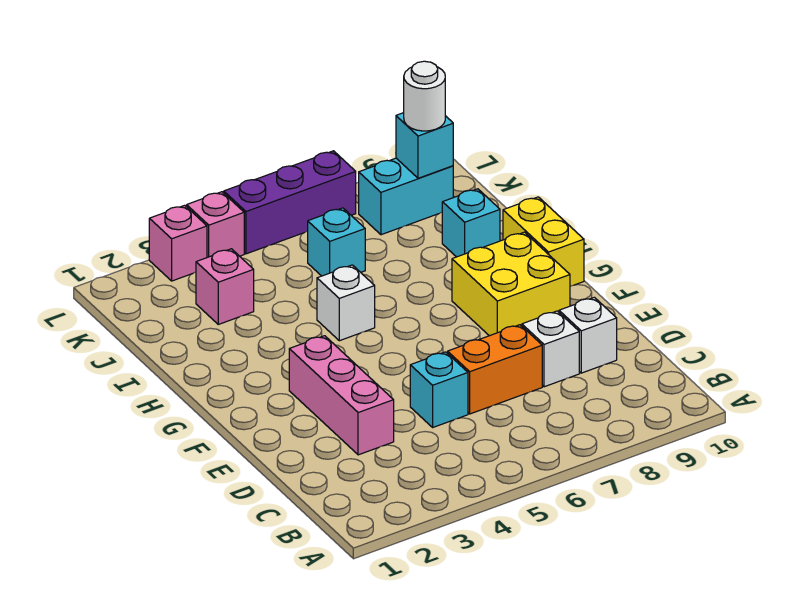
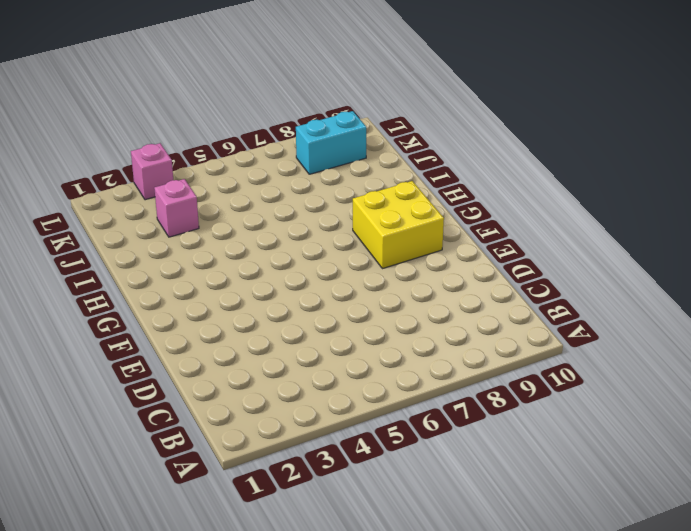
none -> pink brick D3:F3 level 1
none -> cyan brick D5 level 1
none -> orange brick D6:D7 level 1

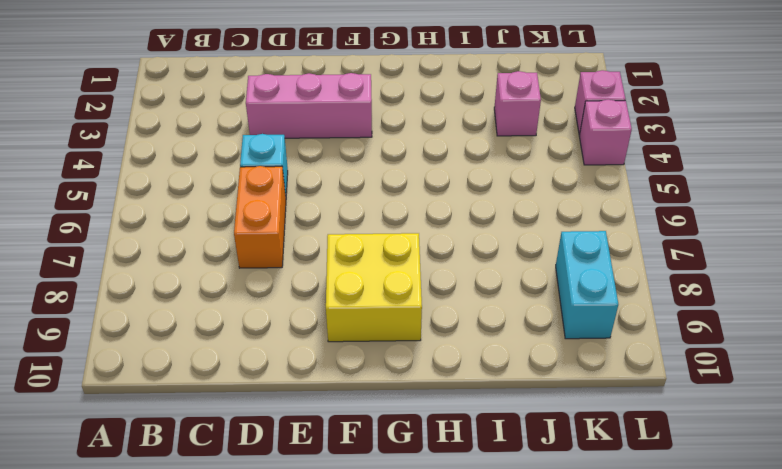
none -> white brick D8 level 1
none -> white brick D9 level 1
none -> yellow brick G10:H10 level 1

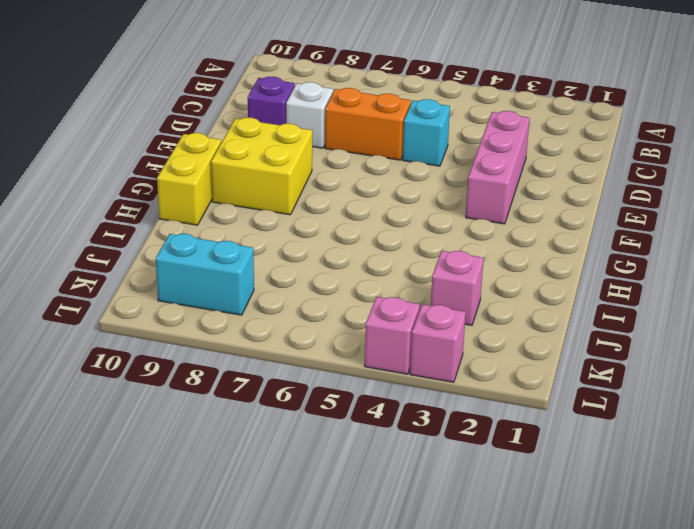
purple brick D9 level 1 -> white brick D9 level 1
none -> white brick H5 level 1
none -> cyan brick I9 level 1
none -> cyan brick J6 level 1

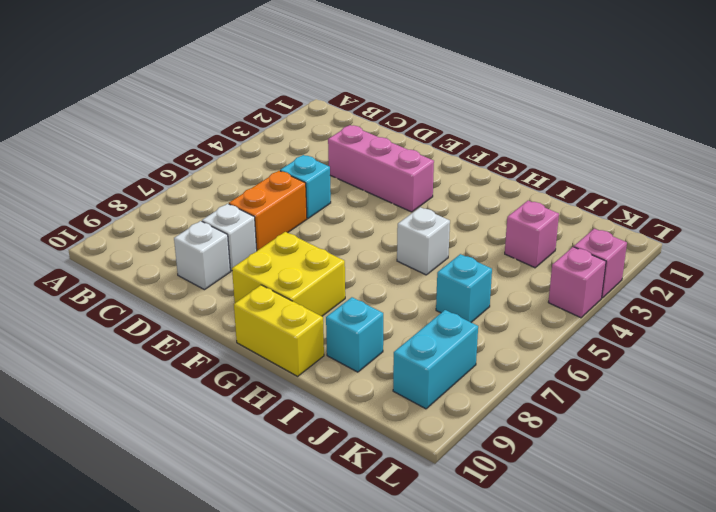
none -> purple brick L5:L7 level 1
none -> cyan brick K9 level 2
none -> white round brick K9 level 3

